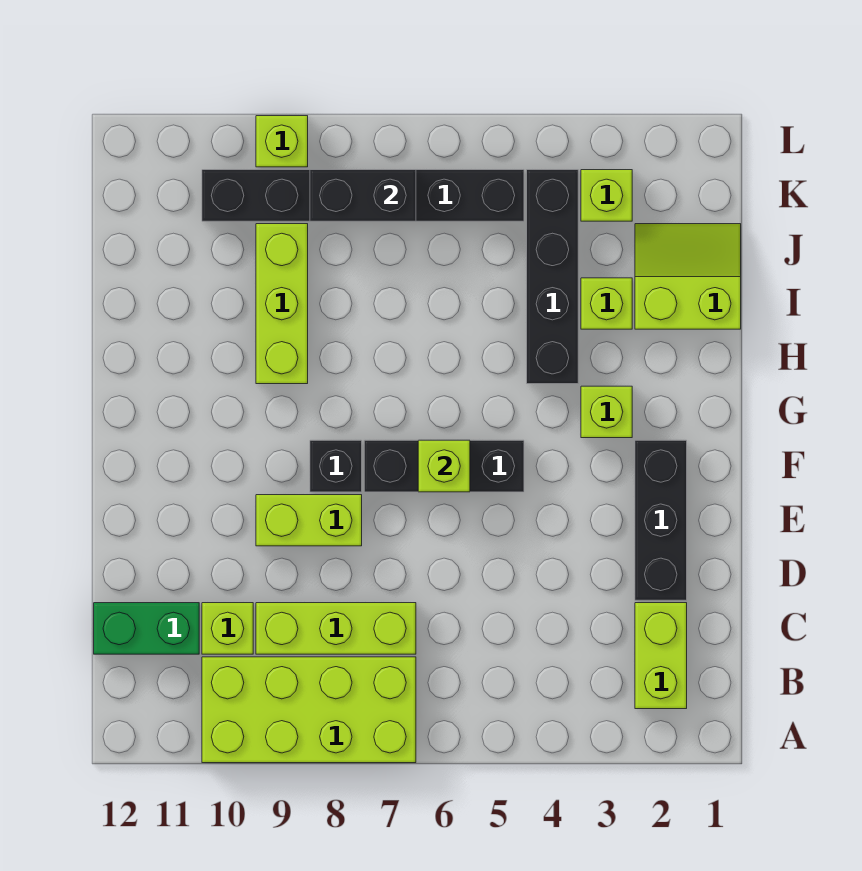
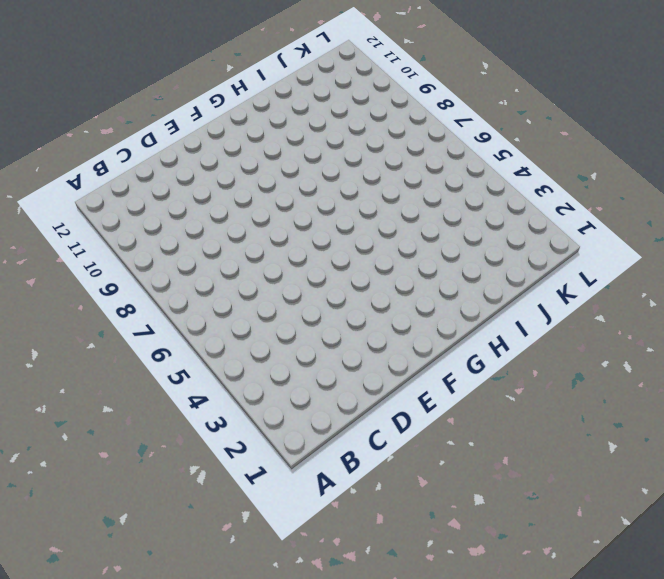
none -> lime brick A7:B10 level 1
none -> lime brick B2:C2 level 1
none -> lime brick C7:C9 level 1

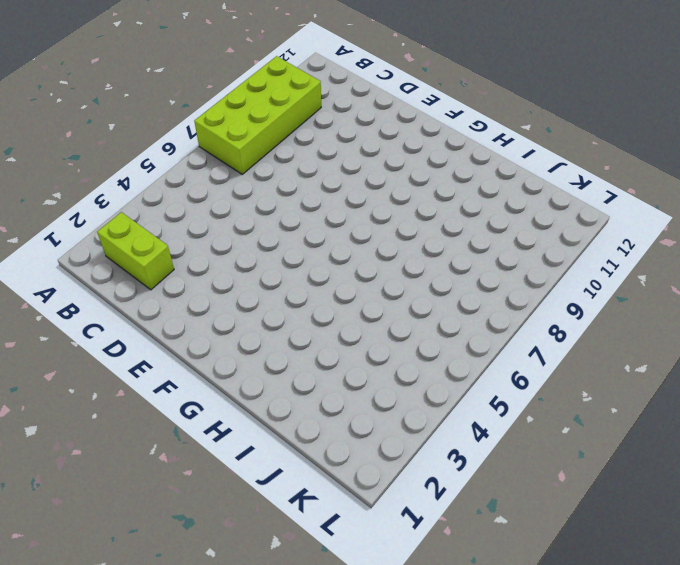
none -> lime brick C7:C9 level 1
none -> lime brick C10 level 1
none -> green brick C11:C12 level 1

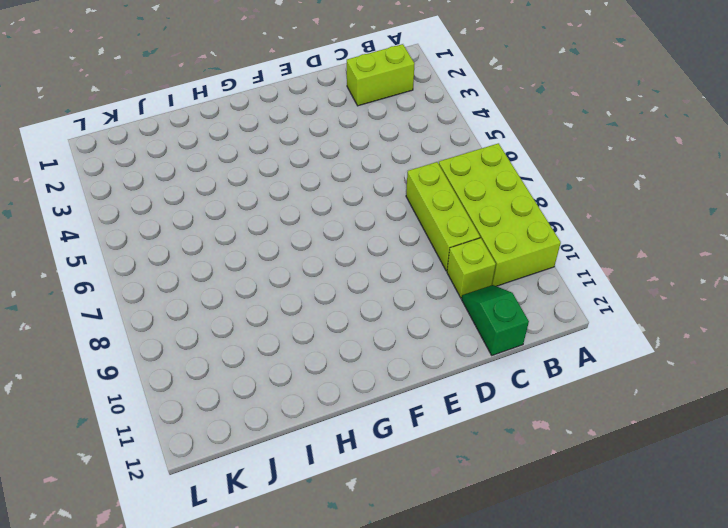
green slope C11:C12 level 1 top 12 -> green brick C11:C12 level 1
none -> black brick D2:F2 level 1
none -> lime brick E8:E9 level 1
none -> black brick F5:F7 level 1

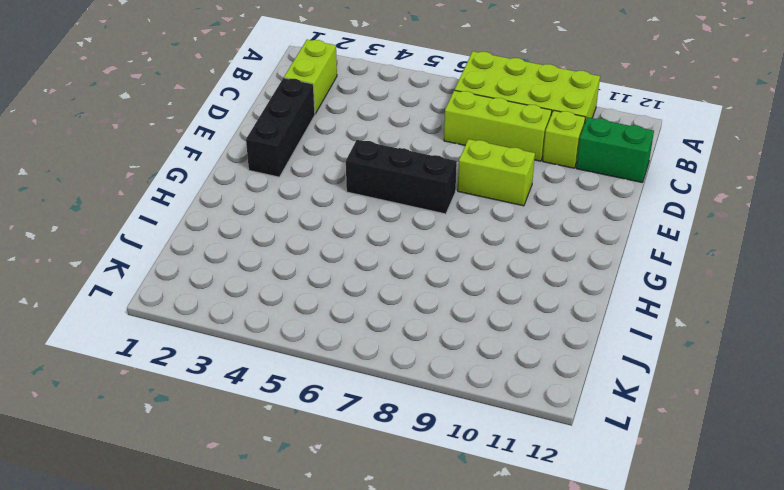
none -> black brick F8 level 1
none -> lime brick G3 level 1
none -> black brick H4:K4 level 1

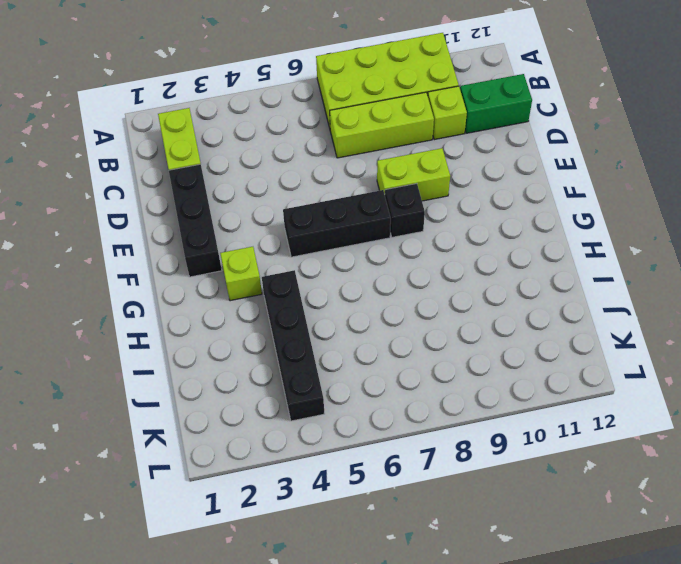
none -> lime brick H9:J9 level 1
none -> lime slope I1:J2 level 1 top I
none -> lime brick I3 level 1

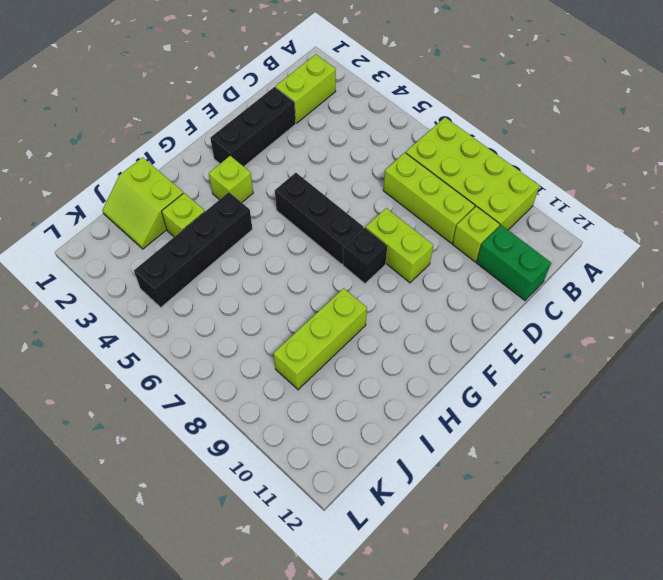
none -> lime brick K3 level 1
none -> black brick K5:K10 level 1
none -> lime brick L9 level 1

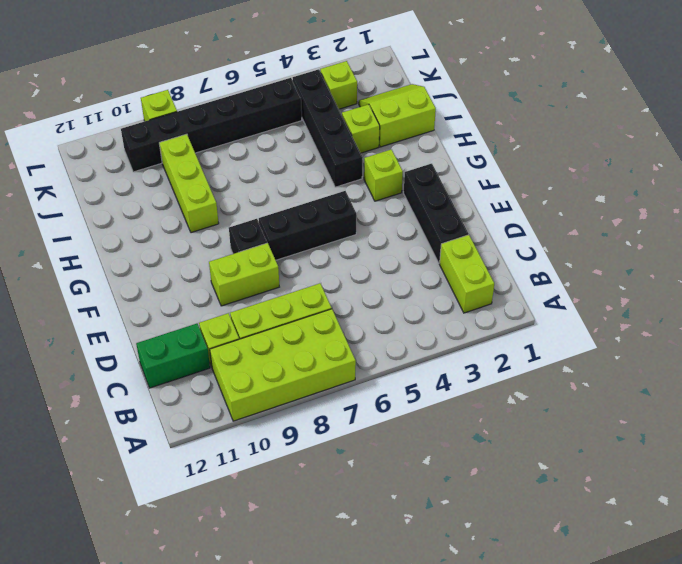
none -> lime brick F6 level 2
none -> black brick K7:K8 level 2

